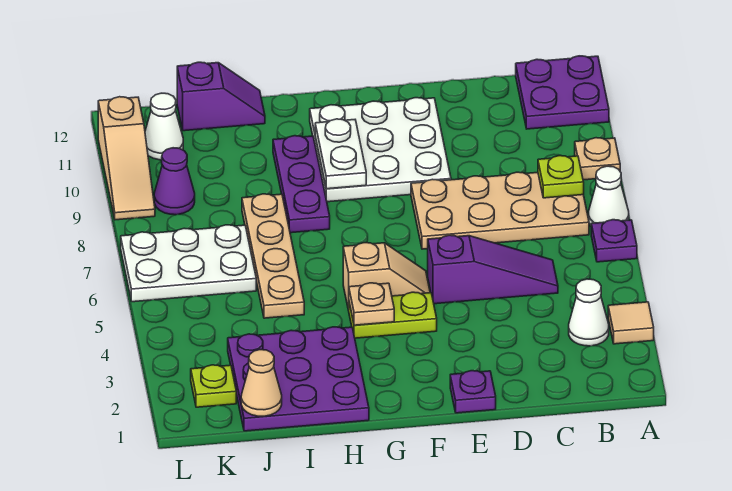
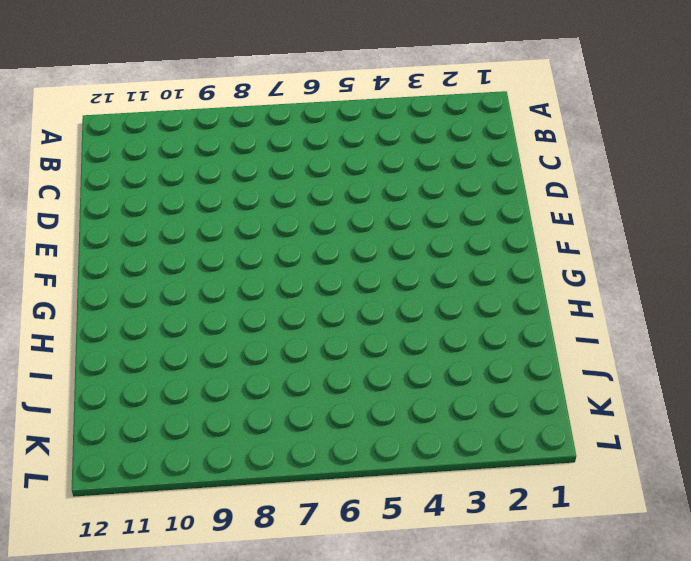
none -> tan tile A3 level 1
none -> purple plate A6 level 1
none -> white cone A7 level 1

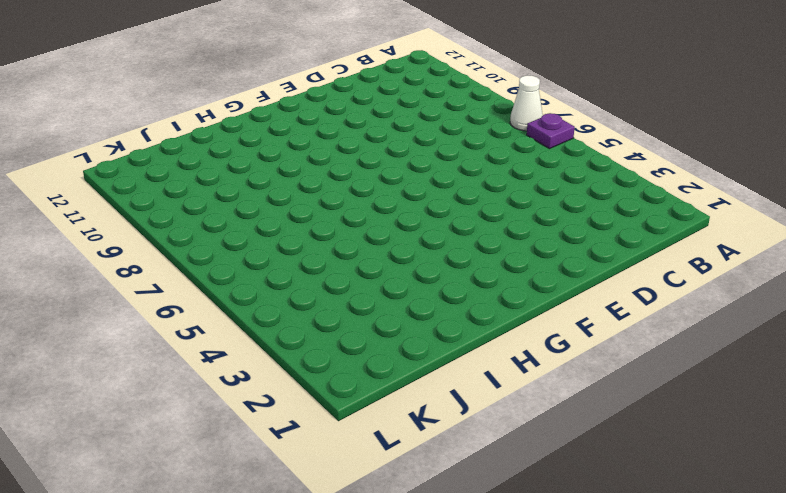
none -> tan tile A3 level 1
none -> tan plate A9 level 1
none -> purple plate A11:B12 level 1

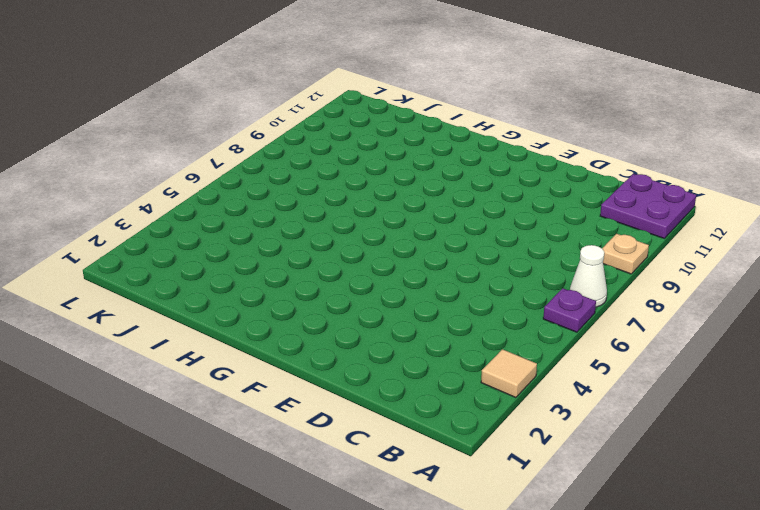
none -> white cone B3 level 1
none -> tan plate B7:E8 level 1
none -> purple slope C5:E5 level 1 top E

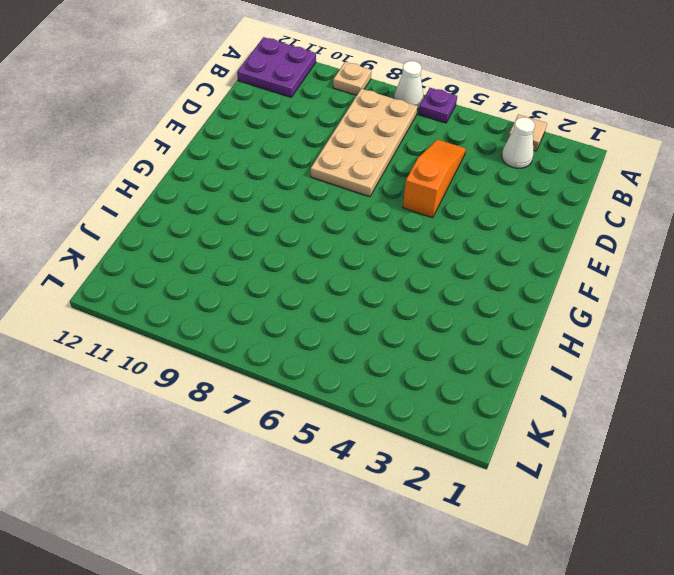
orange slope C5:E5 level 1 top E -> purple slope C5:E5 level 1 top E
none -> purple plate E1 level 1
none -> white plate E9:G11 level 1
none -> lime plate F4:G4 level 1

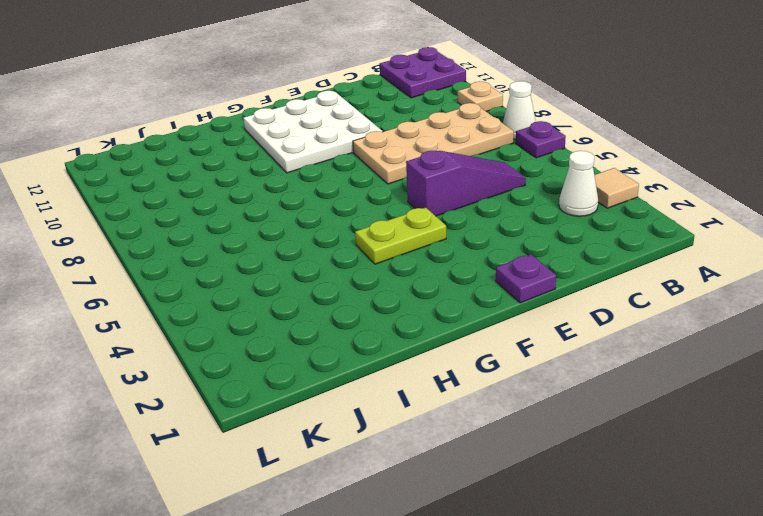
none -> tan slope F5:G5 level 1 top G
none -> purple plate H1:J3 level 1
none -> purple plate H8:H10 level 1

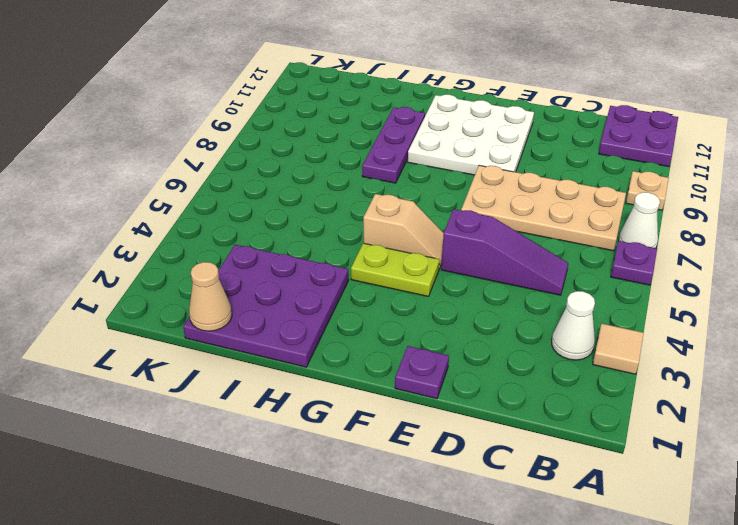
none -> tan plate I5:I8 level 1
none -> purple slope I12:J12 level 1 top J
none -> white plate J6:L7 level 1

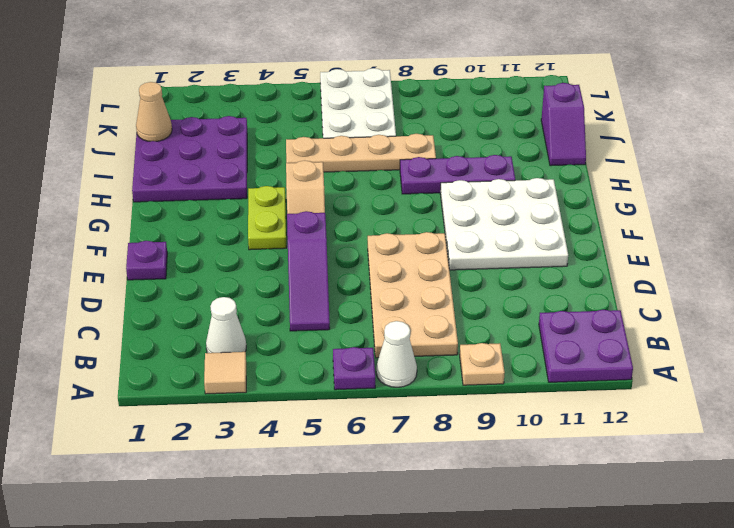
none -> lime plate K2 level 1
none -> purple cone K9 level 1
none -> white cone K11 level 1

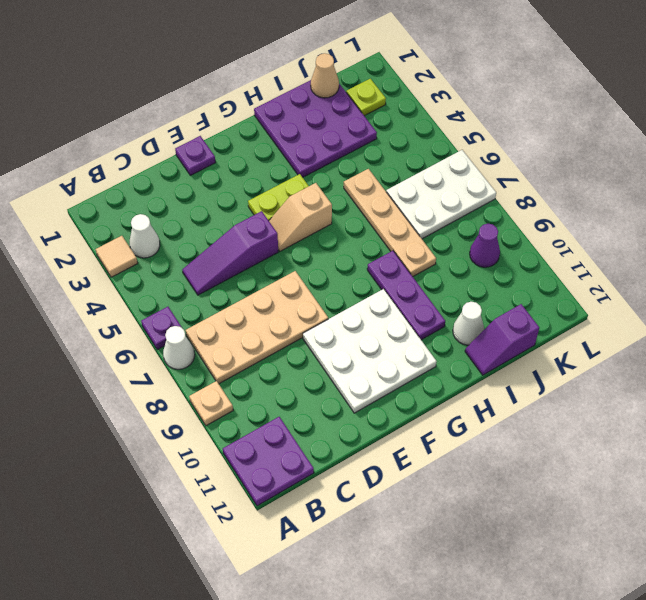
white cone I11 level 1 -> white cone K11 level 1
none -> tan slope L9:L11 level 1 top 11
none -> lime plate B8 level 2
none -> tan plate G4 level 2

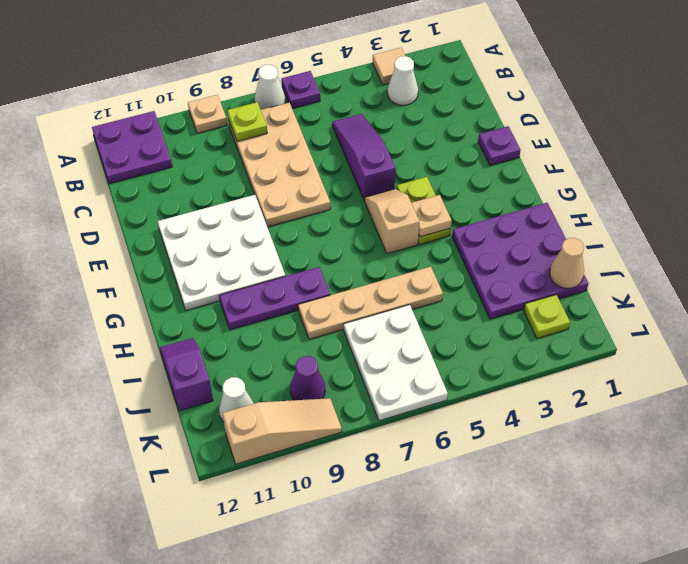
none -> white plate G9:G10 level 2

